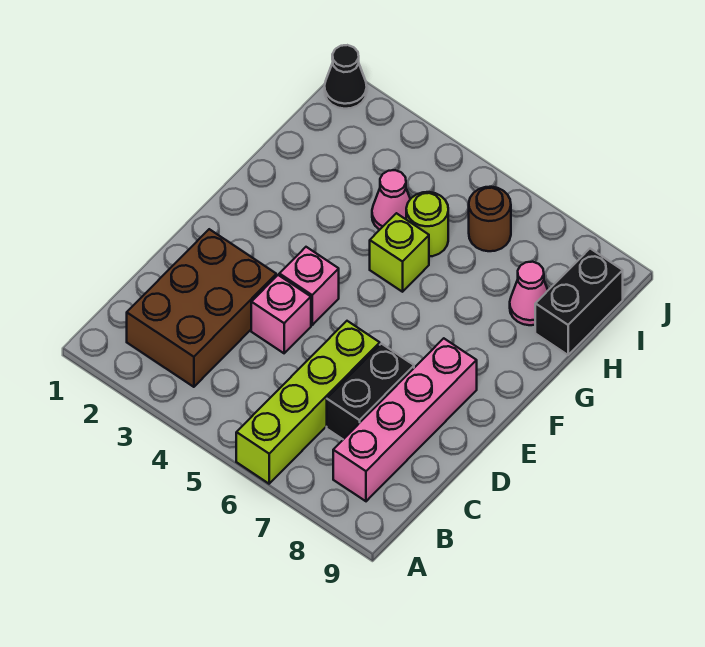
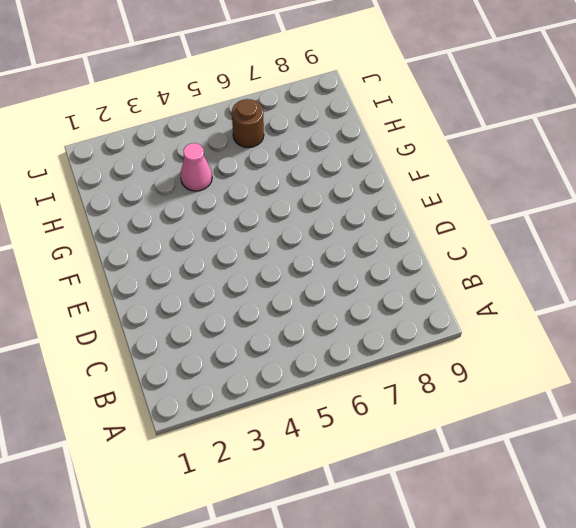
none -> lime brick A6:D6 level 1
none -> brown brick B2:D3 level 1
none -> pink brick B8:E8 level 1

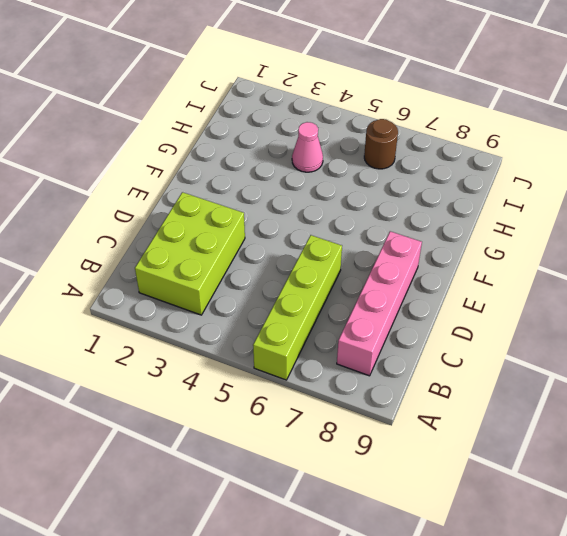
lime brick B2:D3 level 1 -> brown brick B2:D3 level 1
none -> black brick C7:D7 level 1
none -> pink brick D4 level 1
none -> pink brick E4 level 1

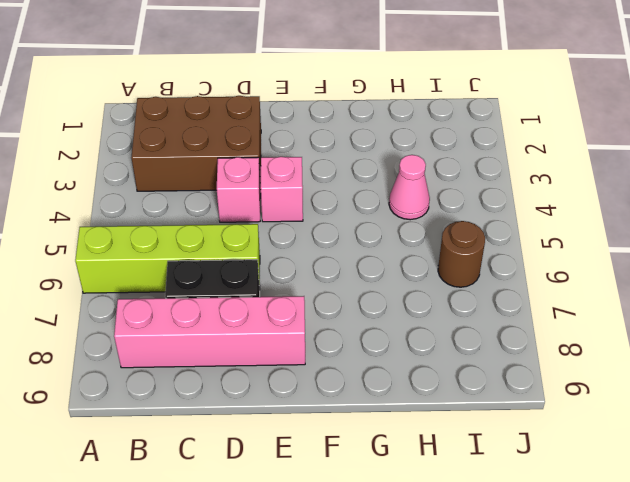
none -> lime brick G5 level 1
none -> lime round brick H5 level 1
none -> pink cone H8 level 1

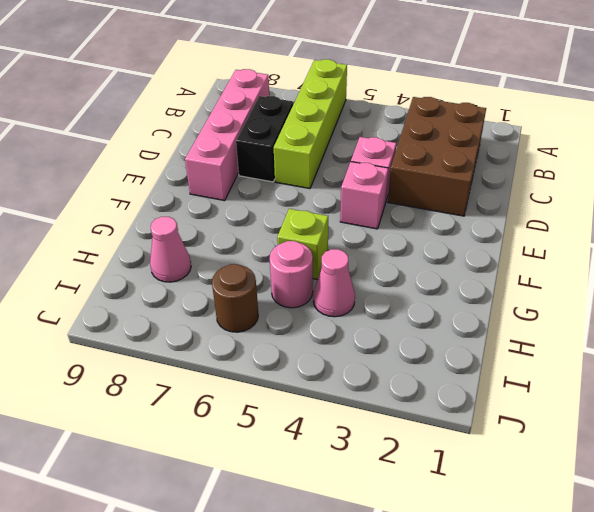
pink round brick H5 level 1 -> lime round brick H5 level 1
none -> black brick H9:I9 level 1
none -> black cone J1 level 1

